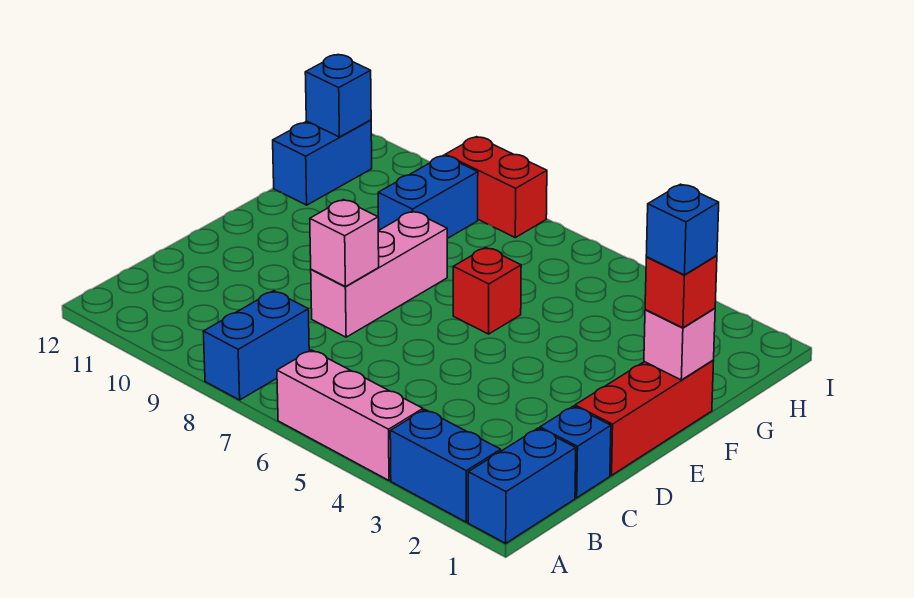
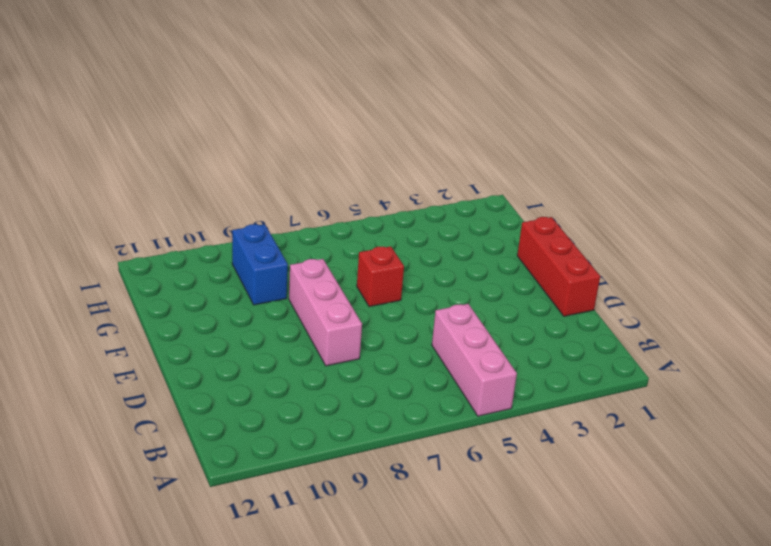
pink brick A5:C5 level 1 -> pink brick A4:A6 level 1
none -> blue brick A1:B1 level 1
none -> blue brick A2:A3 level 1
none -> blue brick A8:B8 level 1

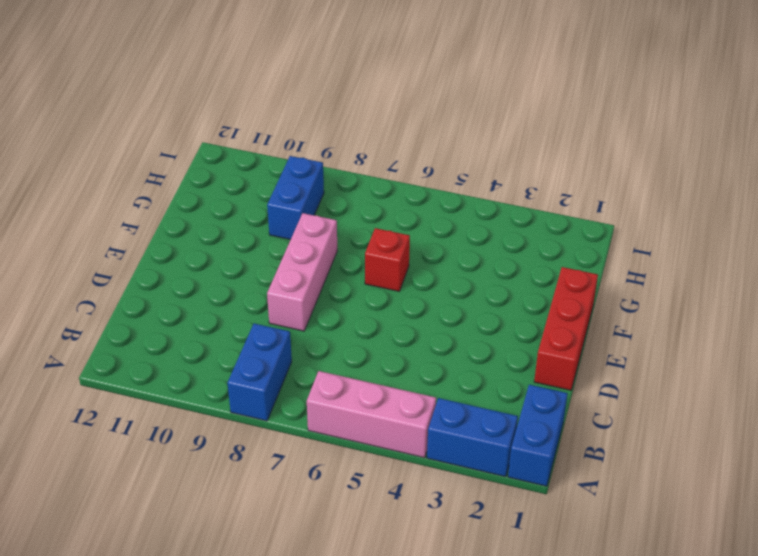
none -> blue brick C1 level 1
none -> blue brick G12:H12 level 1
none -> red brick I8:I9 level 1

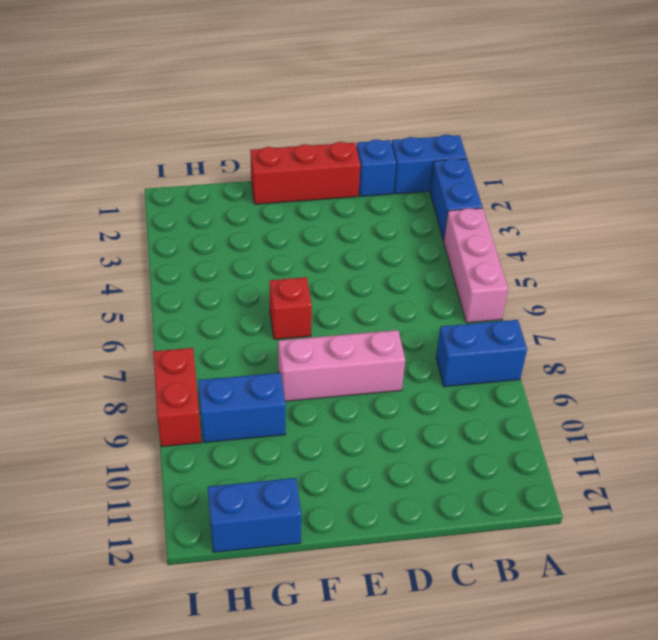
none -> pink brick D8 level 2
none -> pink brick F1 level 2
none -> blue brick H12 level 2

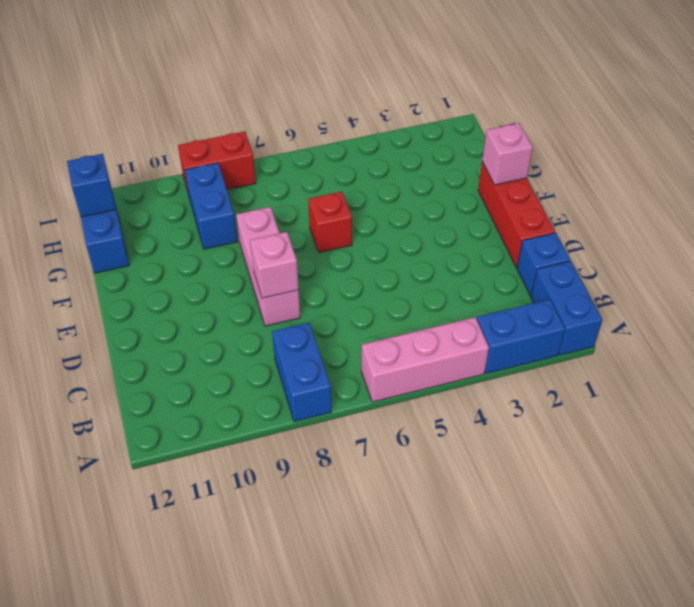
none -> red brick F1 level 3
none -> blue brick F1 level 4

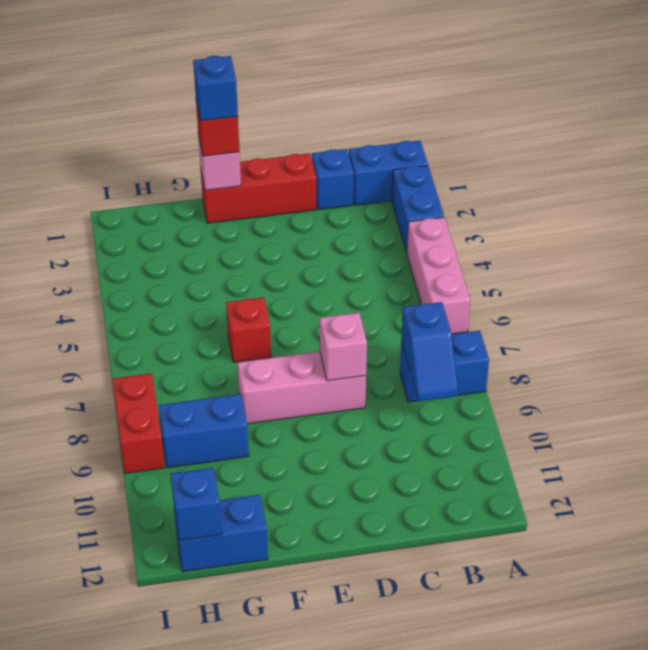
blue slope B8:B9 level 2 top 8 -> none

